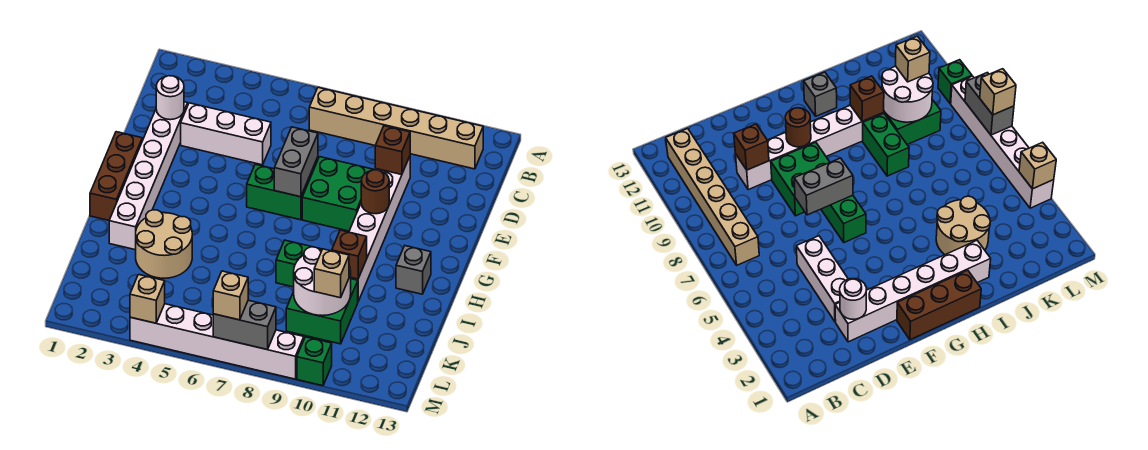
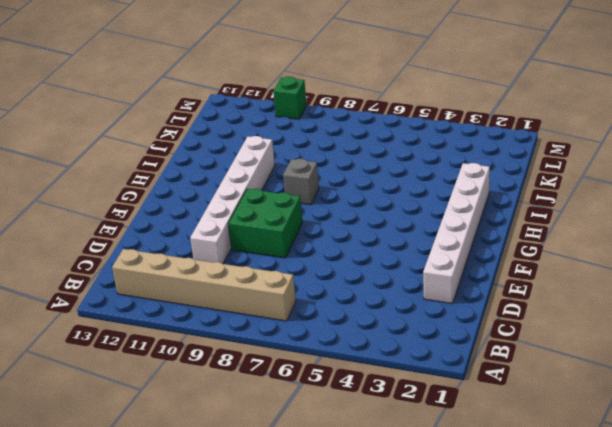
grey brick H8 level 1 -> grey brick H12 level 1
none -> white brick D3:D5 level 1
none -> brown brick F1:H1 level 1
none -> green brick F6:F7 level 1

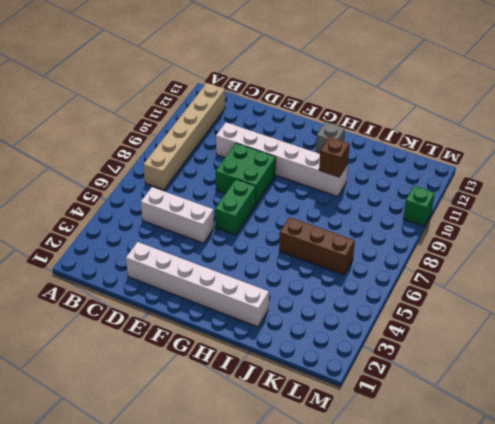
white brick C5:E5 level 1 -> white brick D3:D5 level 1
brown brick I6:K6 level 1 -> brown brick F1:H1 level 1
none -> tan round brick I3:J4 level 1
none -> green brick I8:I9 level 1
none -> green brick J9:K10 level 1

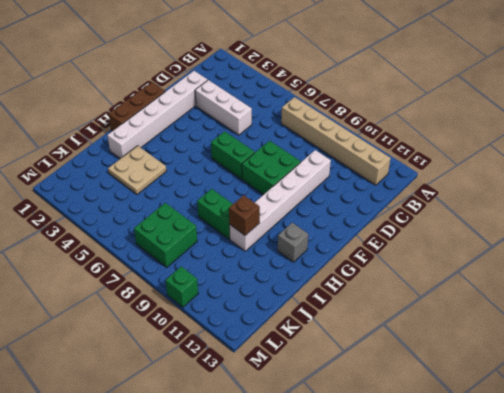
tan plate I3:J4 level 1 -> tan round brick I3:J4 level 1
green brick K7:L8 level 1 -> green brick J9:K10 level 1
none -> white brick M4:M9 level 1
none -> white round brick D2 level 2
none -> brown brick D10 level 2

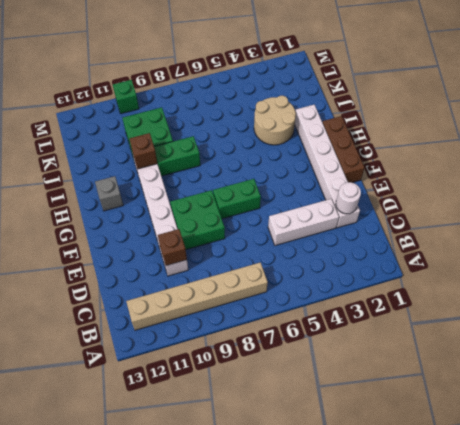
none -> white brick M4:M9 level 1
none -> grey brick E7:F7 level 2
none -> brown round brick F10 level 2

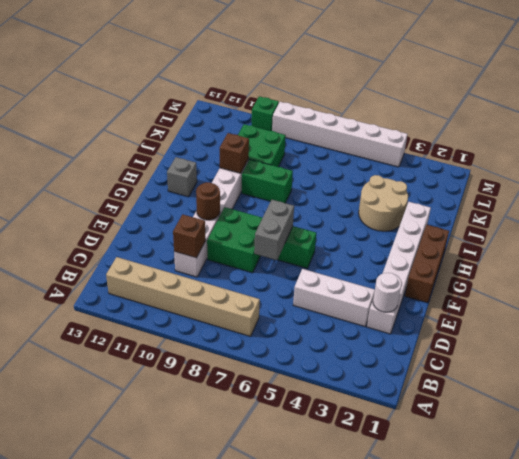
none -> white round brick J9:K10 level 2
none -> tan brick M4 level 2
none -> grey brick M7:M8 level 2

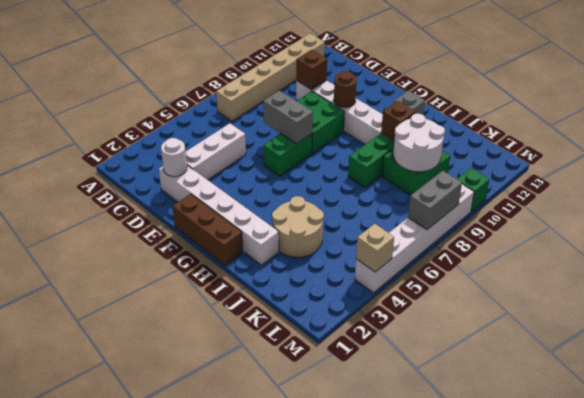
none -> tan brick K10 level 3
none -> tan brick M7 level 3

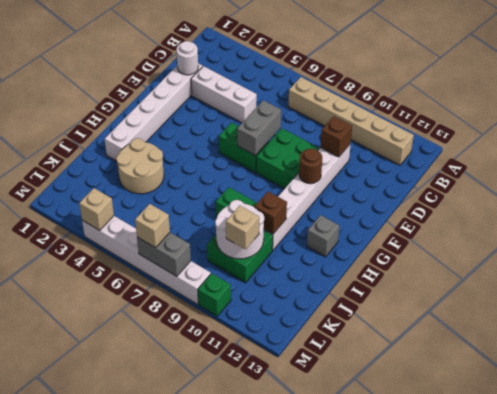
none -> brown brick F1:H1 level 1

